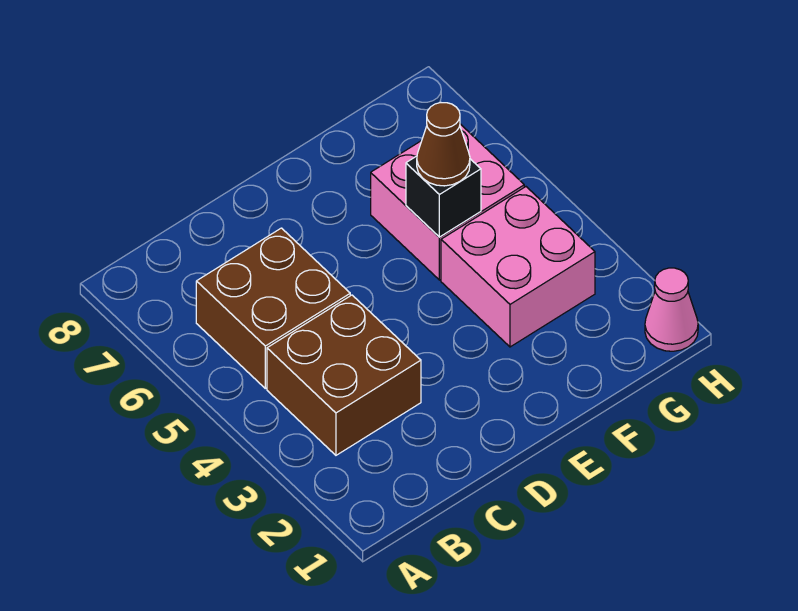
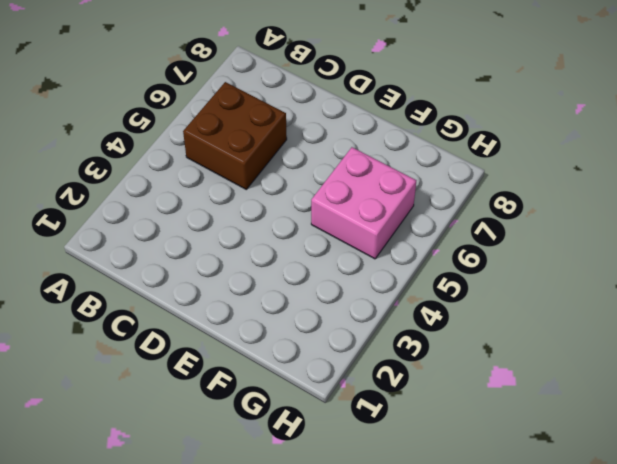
none -> brown brick B3:C4 level 1
none -> pink brick F3:G4 level 1

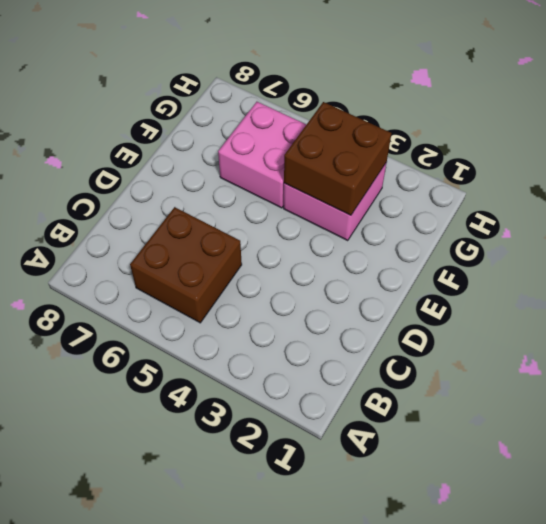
brown brick F3:G4 level 2 -> brown brick B3:C4 level 1
none -> pink cone H1 level 1
none -> black brick F5 level 2

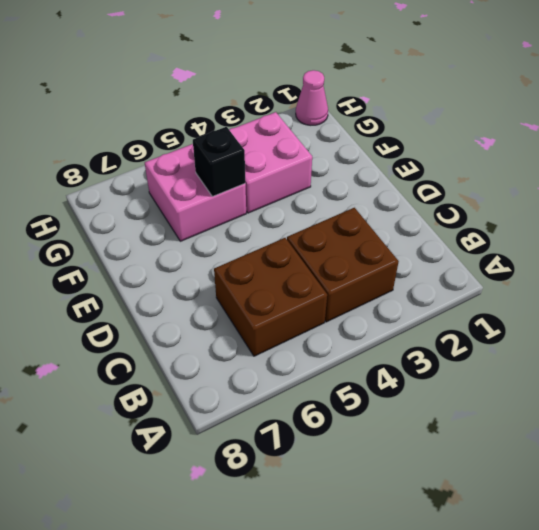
none -> brown cone F5 level 3

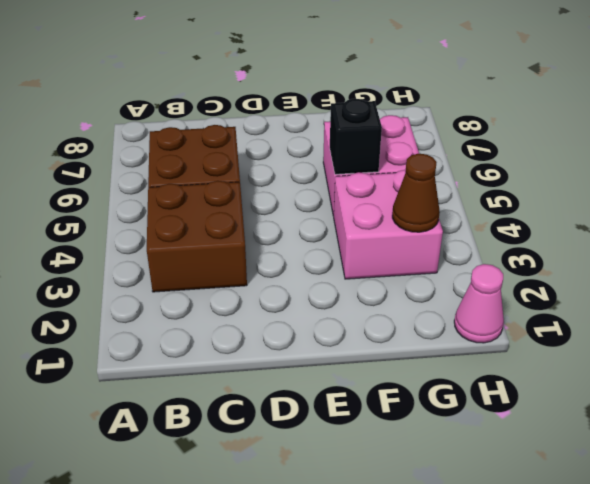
brown cone G3 level 2 -> brown cone F5 level 3

